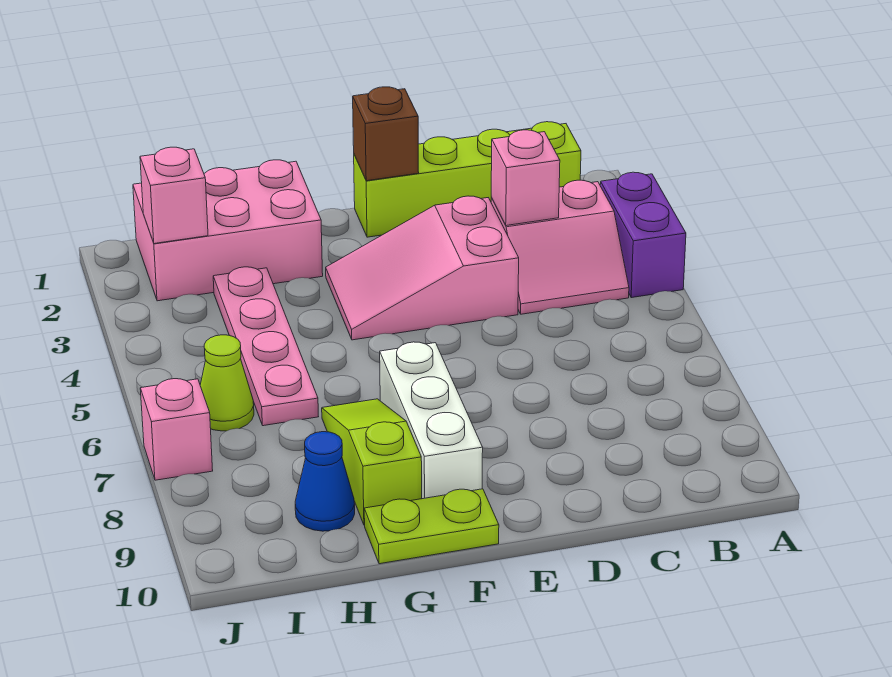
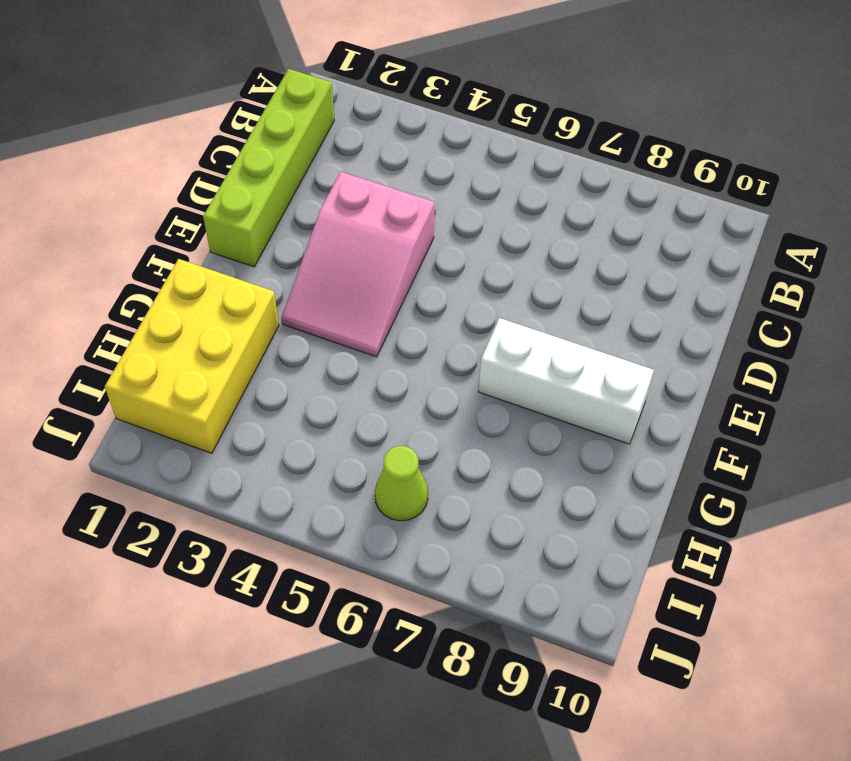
yellow brick G1:I2 level 1 -> pink brick G1:I2 level 1
none -> purple brick A3:A4 level 1
none -> pink slope B3:C4 level 1 top 3
none -> lime plate F10:G10 level 1

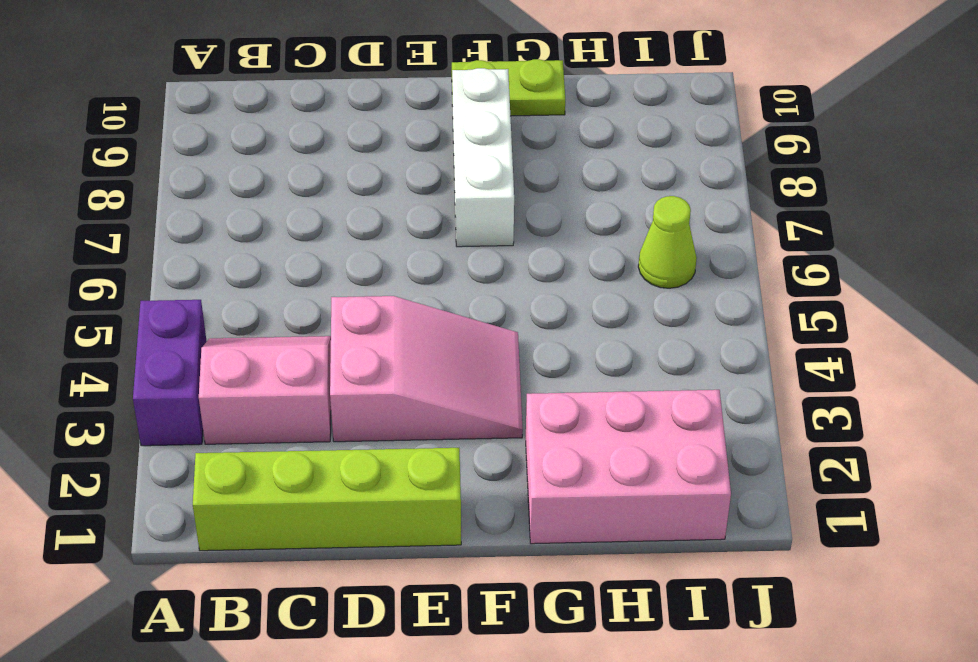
none -> lime slope G7:G9 level 1 top 9
none -> pink plate H3:H6 level 1
none -> blue cone H9 level 1

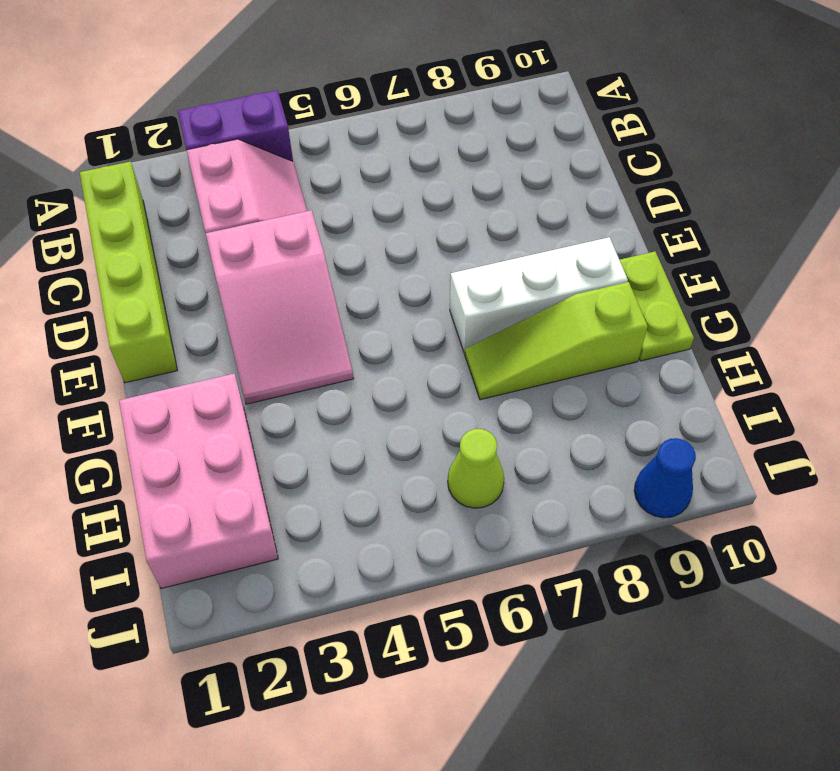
blue cone J9 level 1 -> blue cone H9 level 1
none -> pink plate H3:H6 level 1
none -> pink brick J7 level 1
none -> pink brick C3 level 2

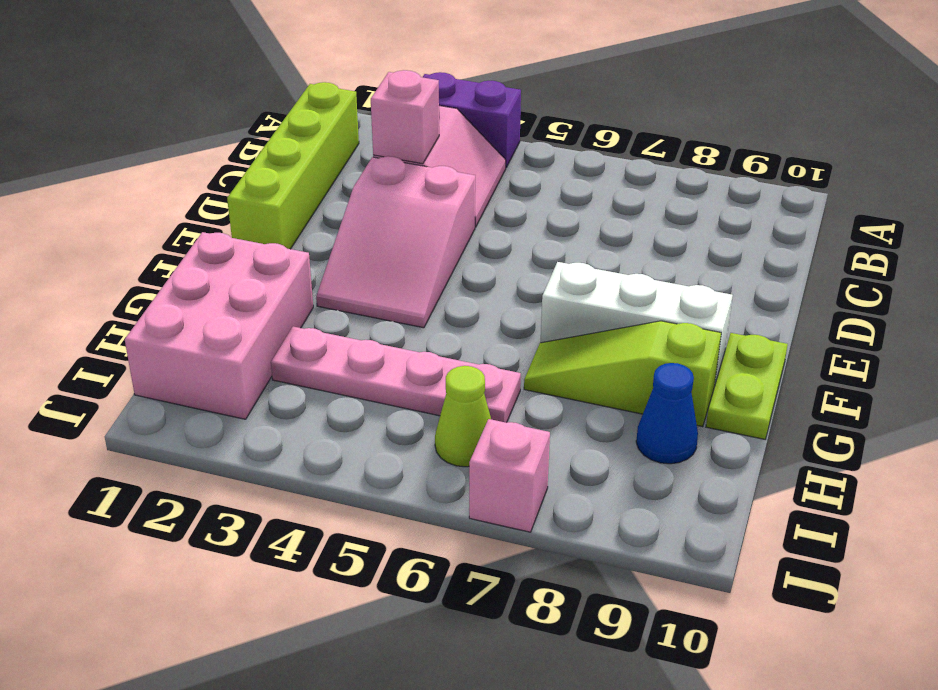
none -> brown brick E1 level 2
none -> pink brick I2 level 2

